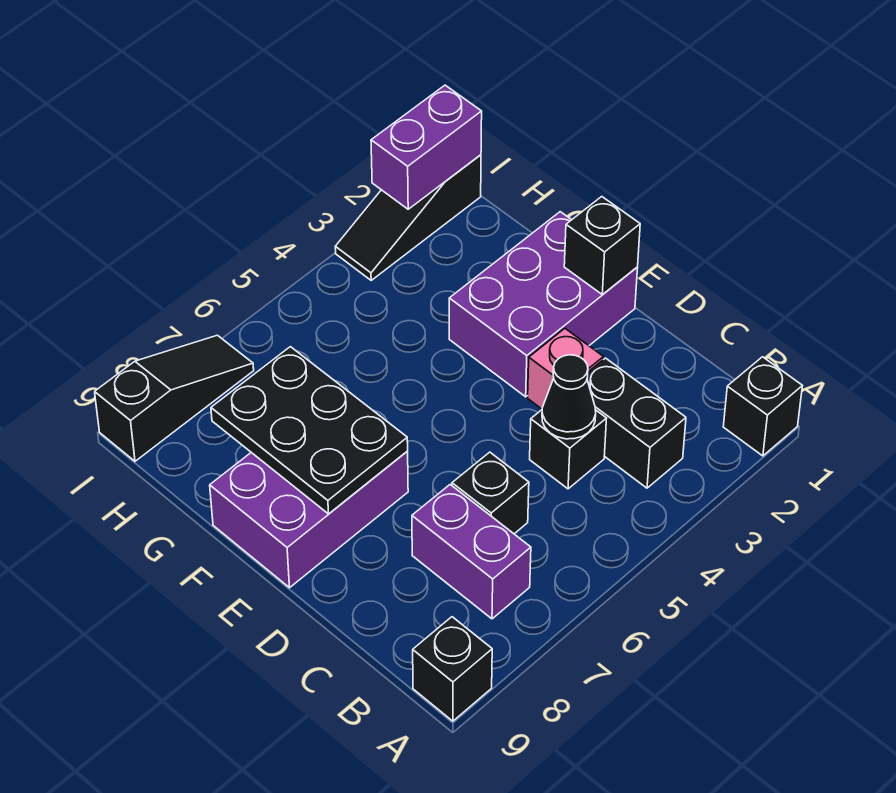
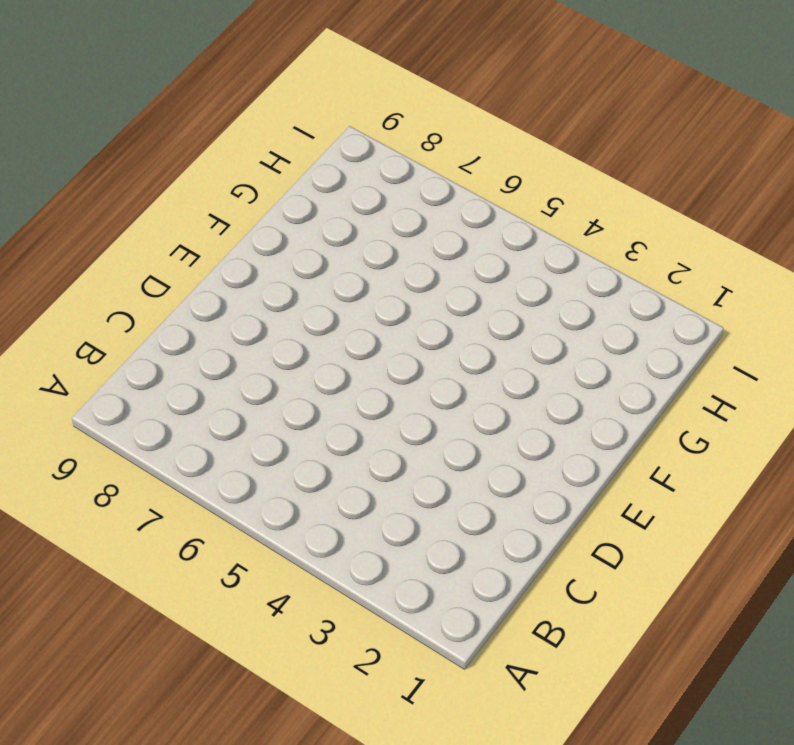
none -> black brick A1 level 1
none -> black brick A9 level 1
none -> black brick B3:C3 level 1

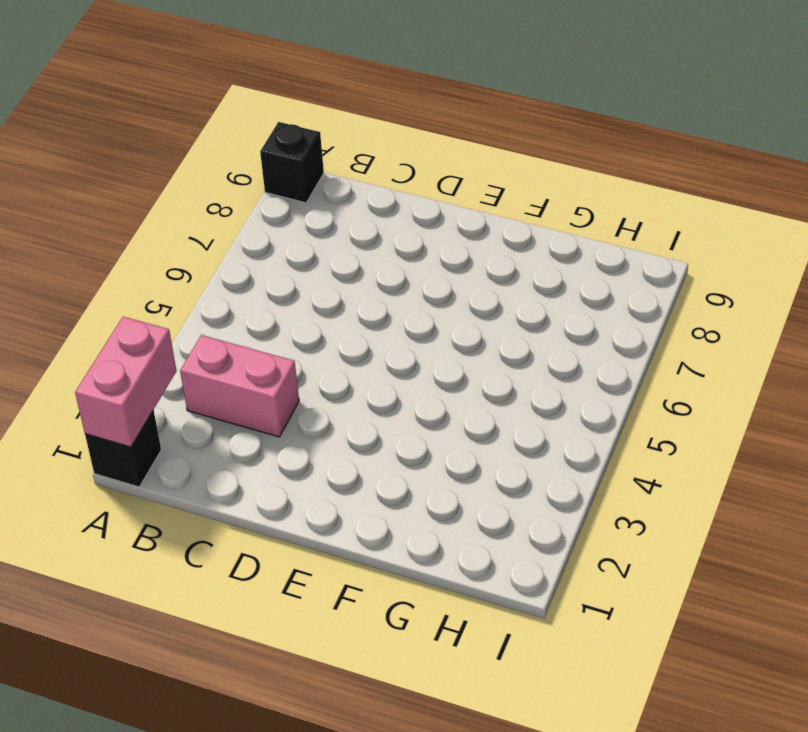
pink brick A1:A2 level 2 -> none
pink brick B3:C3 level 1 -> black brick B3:C3 level 1
none -> purple brick B7:C7 level 1
none -> black brick C4 level 1
none -> black brick C6 level 1

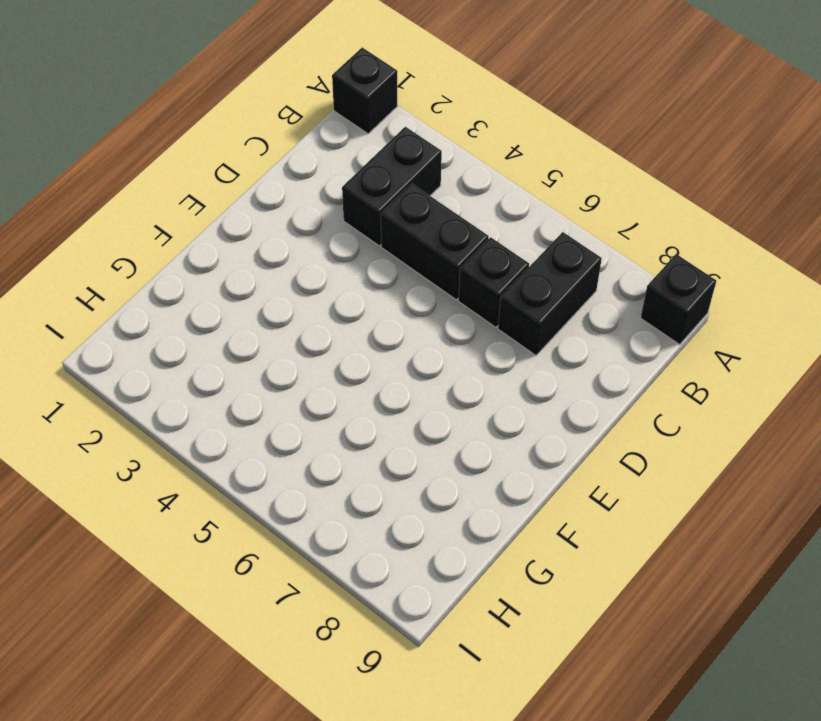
black brick B7:C7 level 1 -> purple brick B7:C7 level 1
black brick C4:C5 level 1 -> black brick C4 level 1
none -> pink brick D3 level 1
none -> purple brick E1:F3 level 1
none -> purple brick E7:F9 level 1

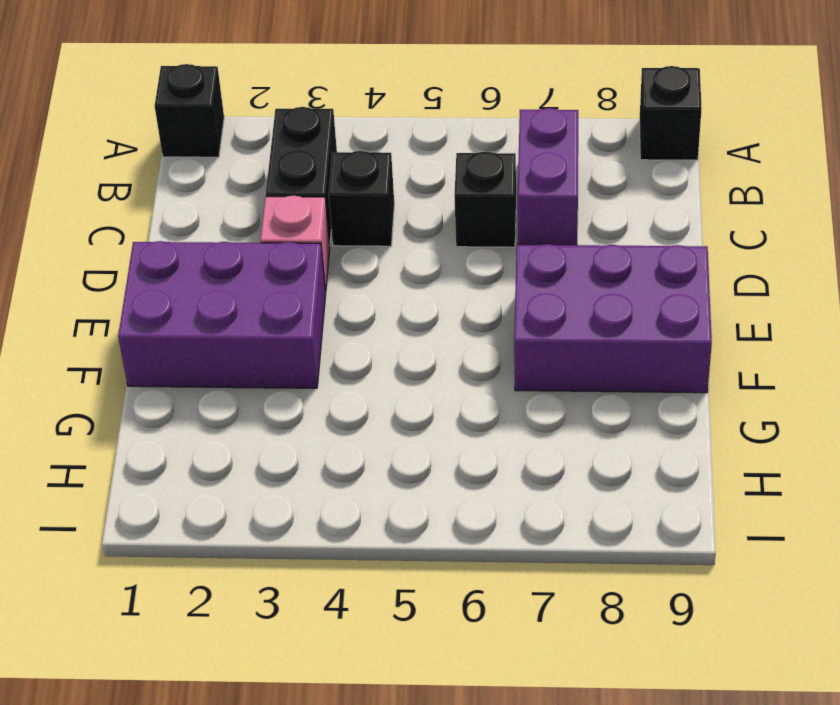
none -> black slope I1:I3 level 1 top 1
none -> black slope I7:I9 level 1 top 9
none -> black cone C4 level 2

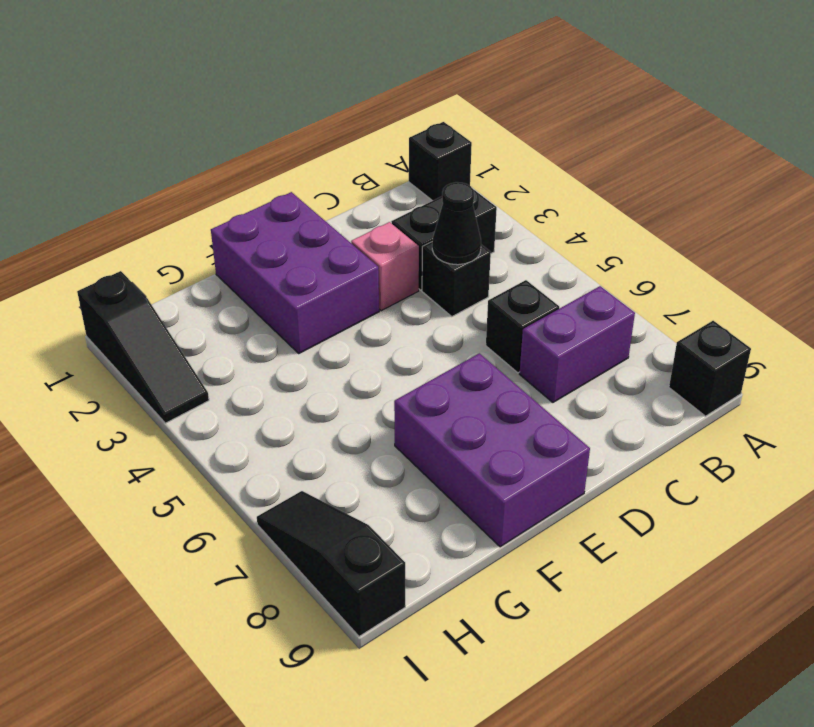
none -> black brick E1 level 2
none -> black plate E7:G8 level 2
none -> purple brick I1:I2 level 2

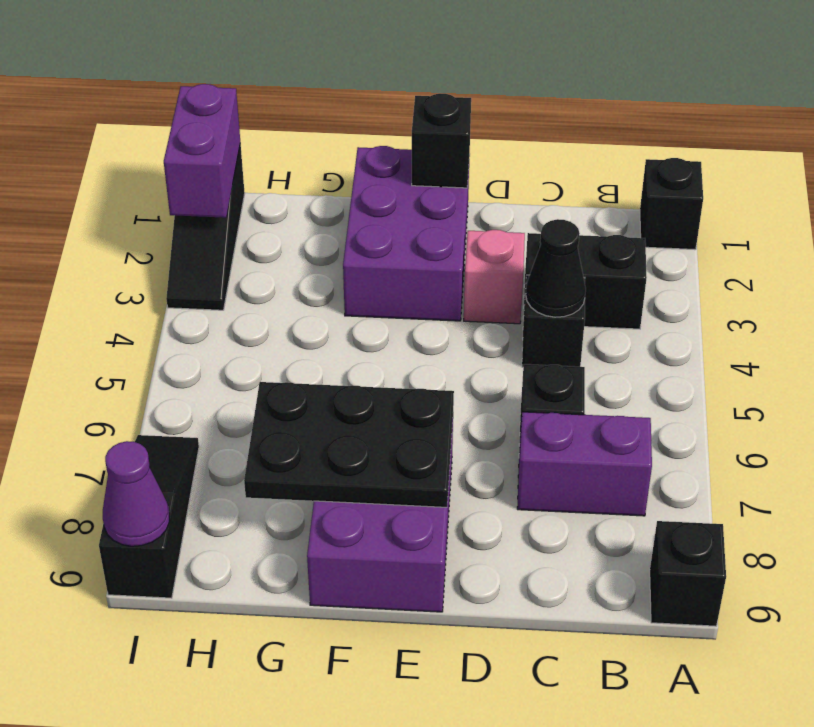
purple cone I9 level 2 -> none

